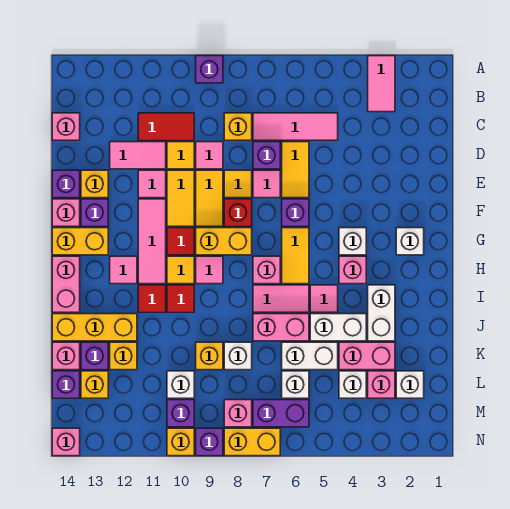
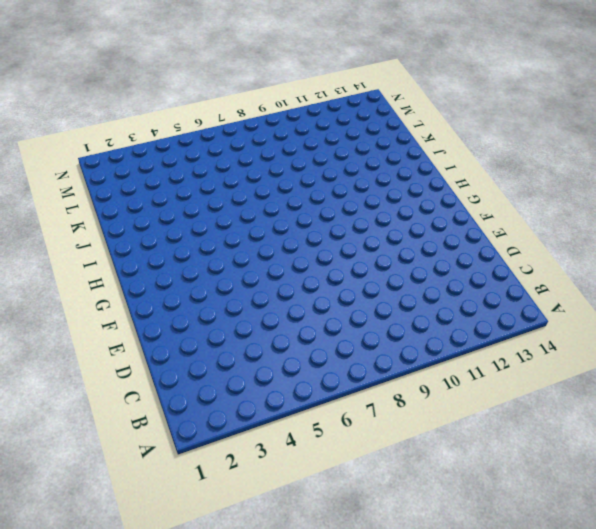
none -> pink tile A3:B3 level 1
none -> purple brick A9 level 1
none -> pink tile C5:C7 level 1
none -> yellow brick C8 level 1

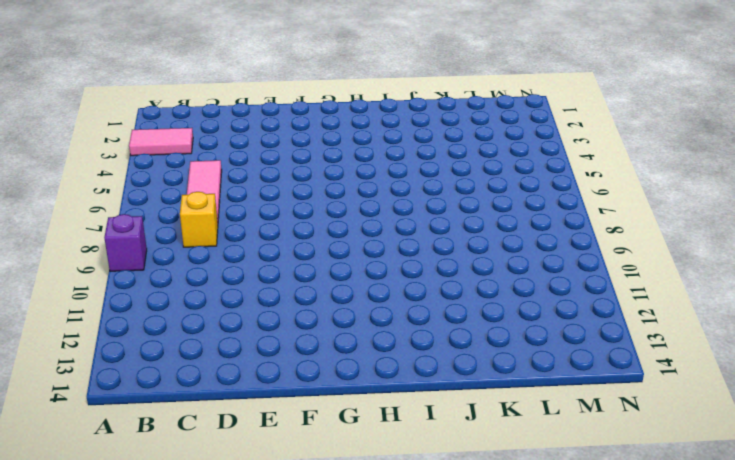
none -> red tile C10:C11 level 1
none -> pink brick C14 level 1
none -> yellow tile D6:E6 level 1
none -> purple brick D7 level 1

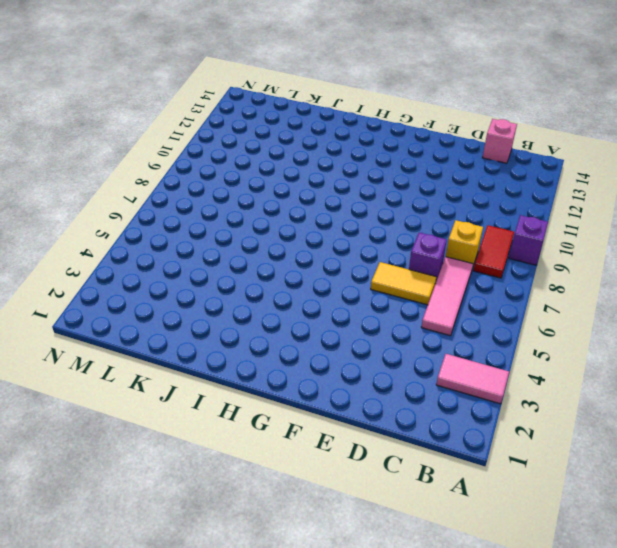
red tile B8:B9 level 1 -> red tile C10:C11 level 1
none -> pink tile D9 level 1
none -> yellow tile D10 level 1
none -> pink tile D11:D12 level 1
none -> pink tile E7 level 1

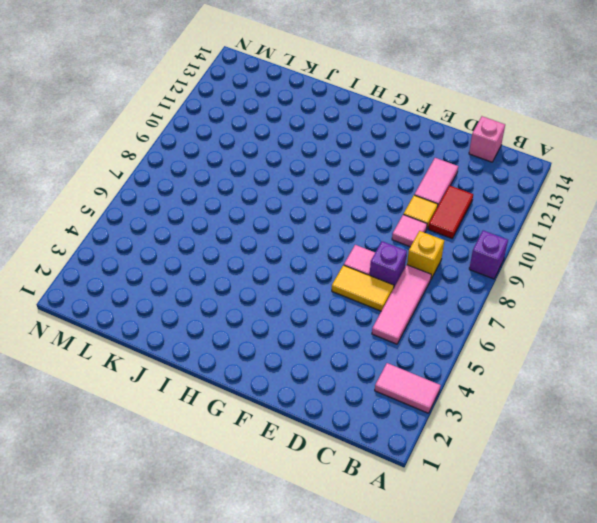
none -> yellow tile E8 level 1
none -> yellow tile E9:F9 level 1
none -> yellow tile E10:F10 level 1
none -> pink tile E11 level 1

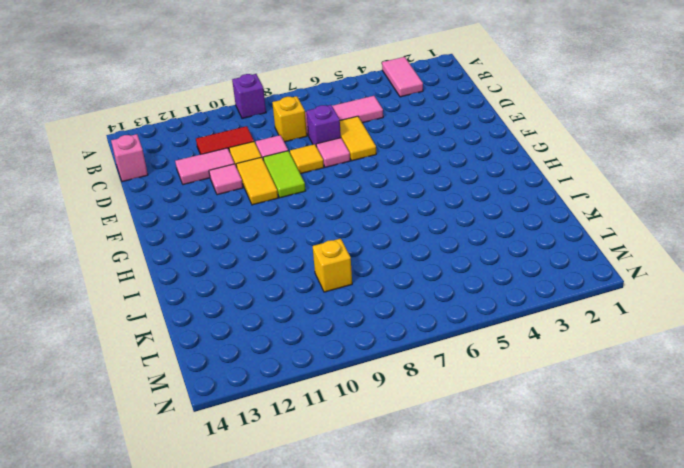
lime tile E9:F9 level 1 -> yellow tile E9:F9 level 1
none -> yellow brick E13 level 1
none -> purple brick E14 level 1
none -> purple brick F6 level 1
none -> red brick F8 level 1

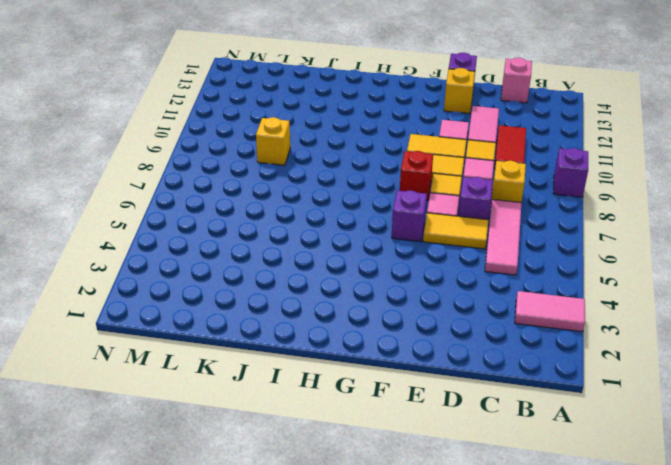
none -> pink tile F11:H11 level 1
none -> purple brick F13 level 1
none -> pink brick F14 level 1
none -> white brick G2 level 1

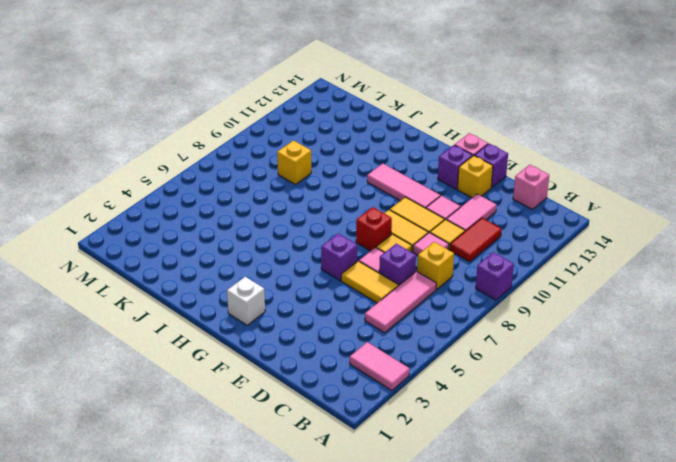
none -> white brick G4 level 1
none -> yellow tile G6:H6 level 1
none -> yellow brick G8:G9 level 1
none -> red tile G10 level 1

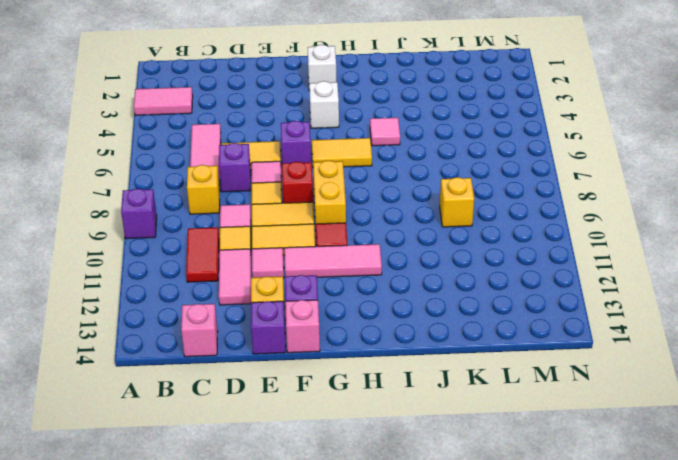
none -> yellow brick G13:G14 level 1
none -> pink brick H4 level 1
none -> pink brick H7 level 1
none -> pink tile H9 level 1

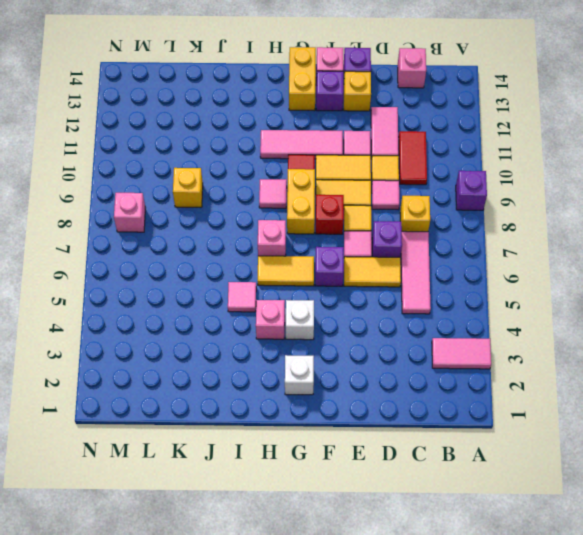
none -> yellow tile H10 level 1
none -> pink tile H12 level 1
none -> pink brick H14:I14 level 1
none -> white brick I3:J3 level 1

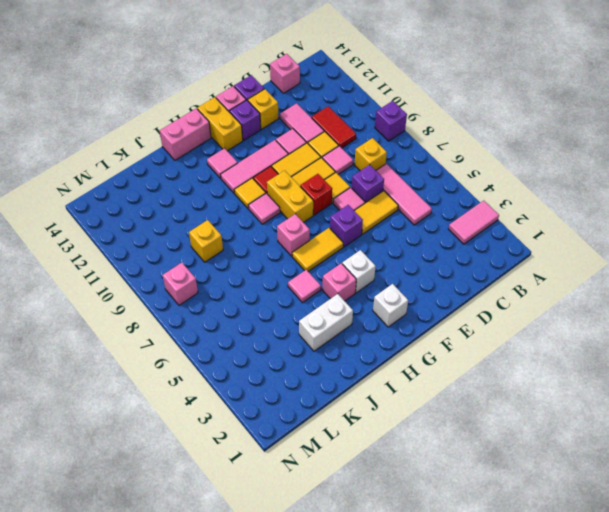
none -> pink tile I6:I7 level 1
none -> red tile I10 level 1
none -> red tile I11 level 1
none -> white brick J4:J5 level 1

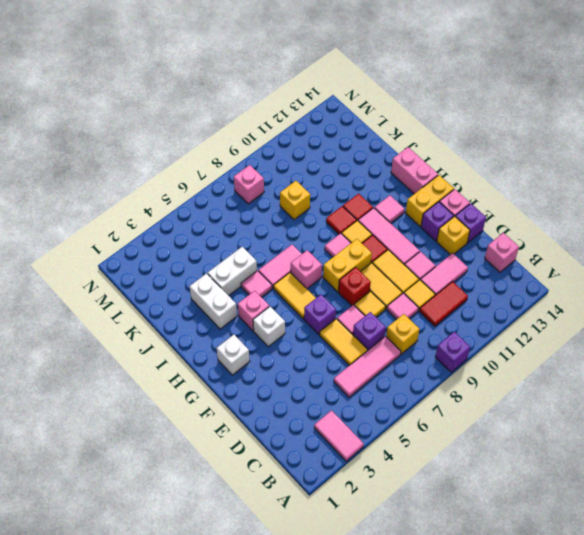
none -> pink brick J6:J7 level 1
none -> yellow brick J12:J14 level 1
none -> pink brick K3:K4 level 1
none -> white brick K5:K6 level 1

